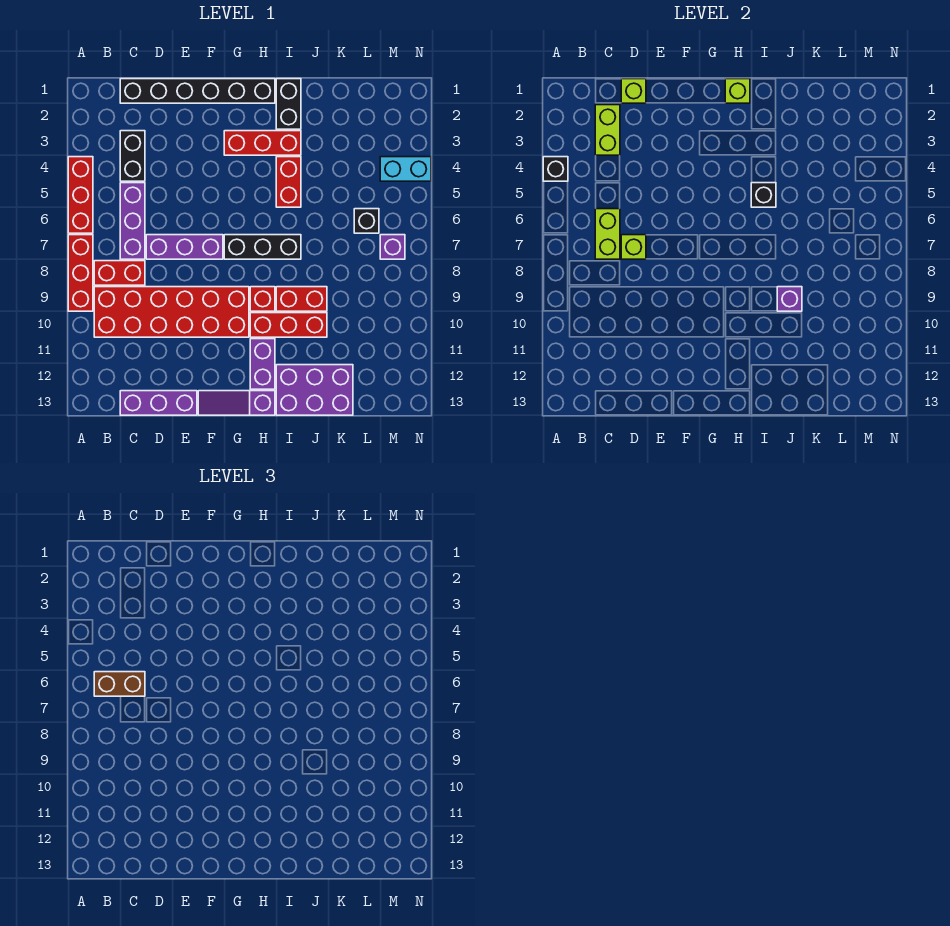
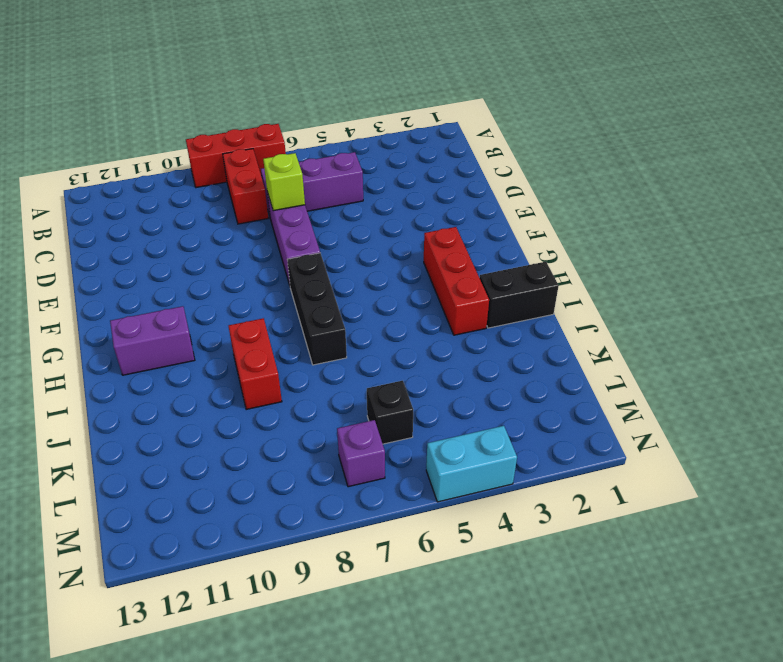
cyan brick N4:N5 level 1 -> cyan brick M4:N4 level 1
none -> red brick A4:A6 level 1
none -> red brick B9:G10 level 1
none -> black brick C1:H1 level 1
none -> black brick C3:C4 level 1

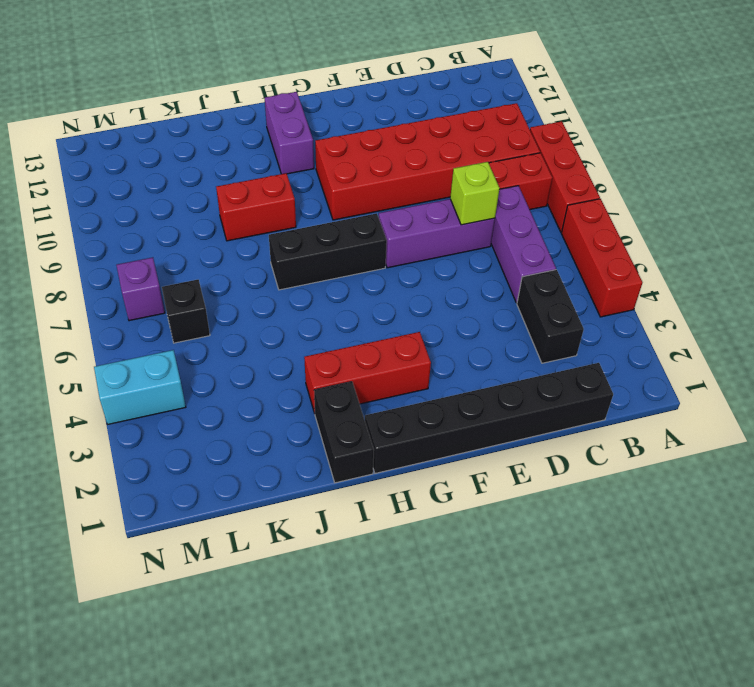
none -> purple brick C13:E13 level 1
none -> purple slope F13:H13 level 1 top H
none -> red brick H9 level 1
none -> red brick H10:J10 level 1

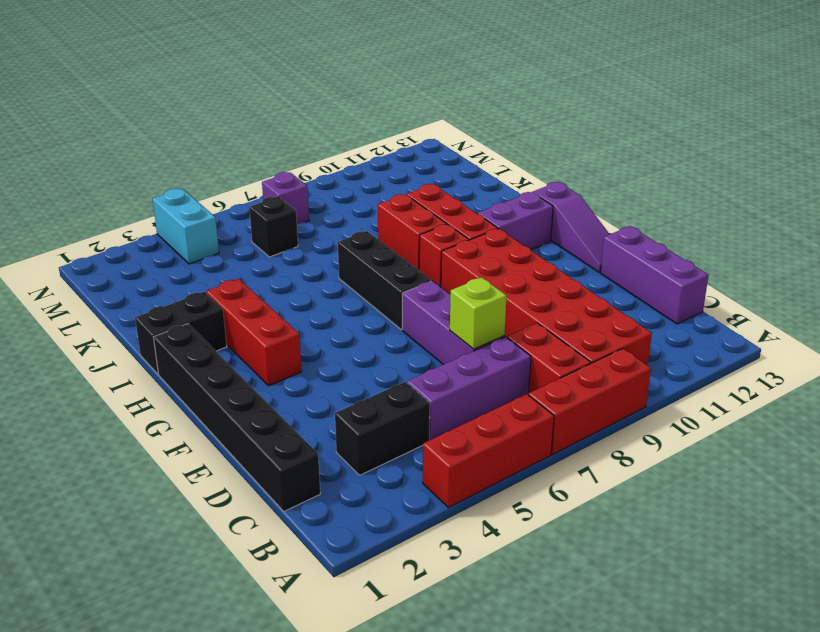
none -> red brick I4:I5 level 1
none -> purple brick I12:K13 level 1
none -> black brick A4 level 2
none -> lime brick C2:C3 level 2

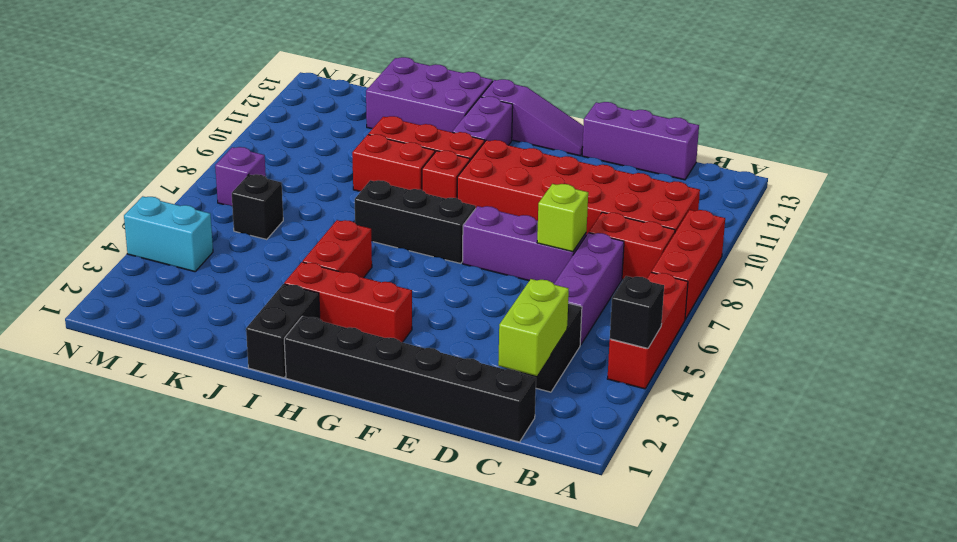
none -> lime brick C6:C7 level 2
none -> lime brick D1 level 2
none -> lime brick H1 level 2
none -> black brick I5 level 2

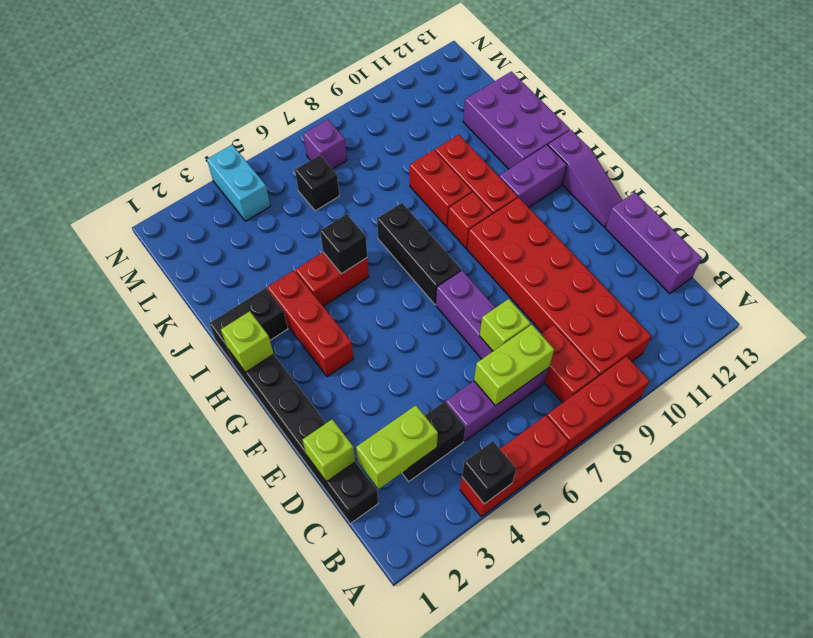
none -> purple brick J9 level 2
none -> brown brick B6:C6 level 3

